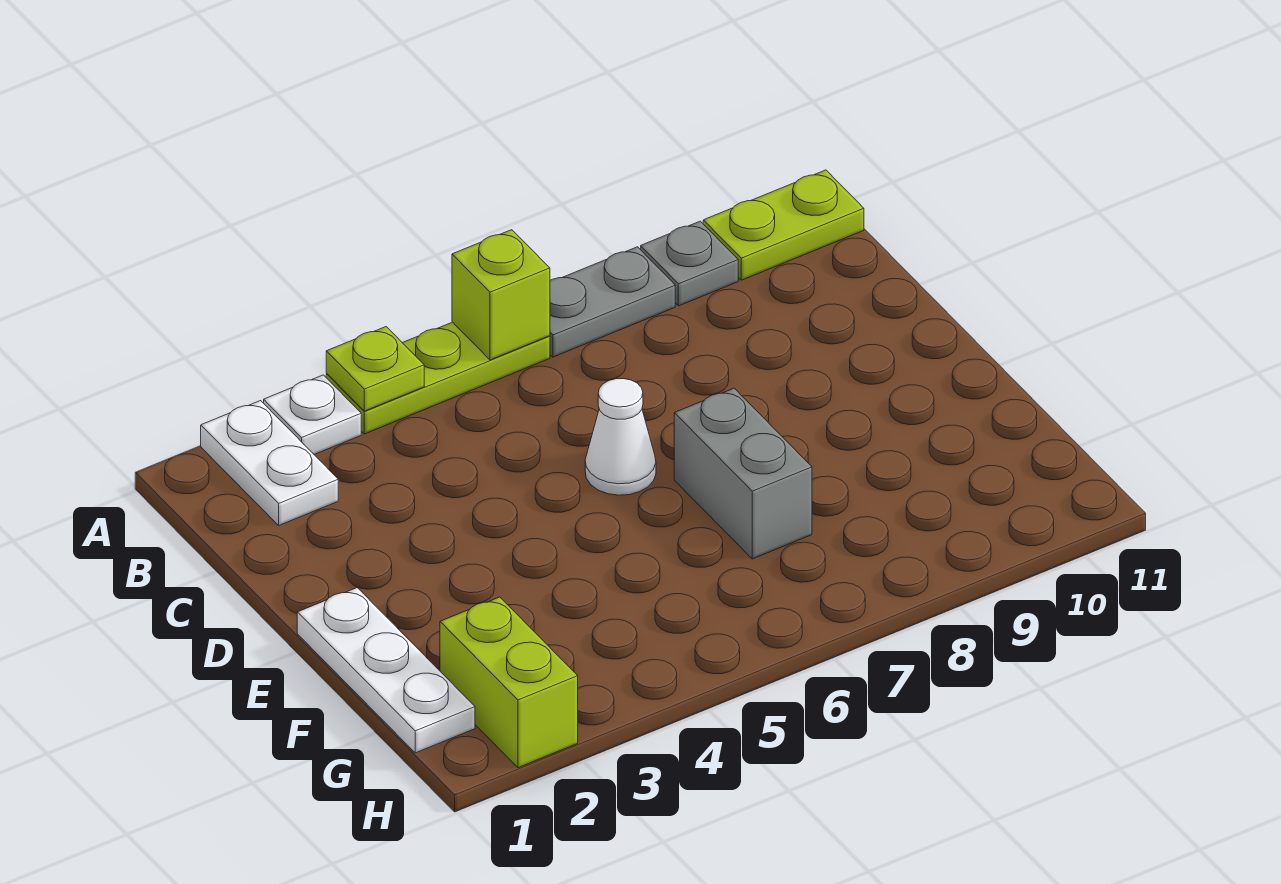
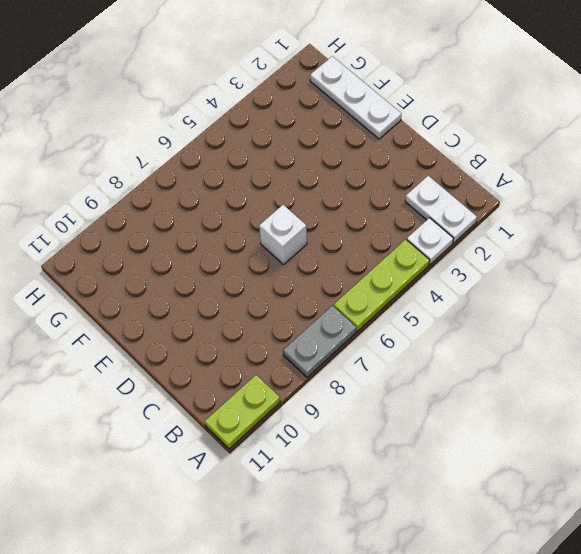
white brick D6 level 1 -> white cone D6 level 1
none -> grey plate A9 level 1
none -> grey brick E7:F7 level 1
none -> lime brick G2:H2 level 1

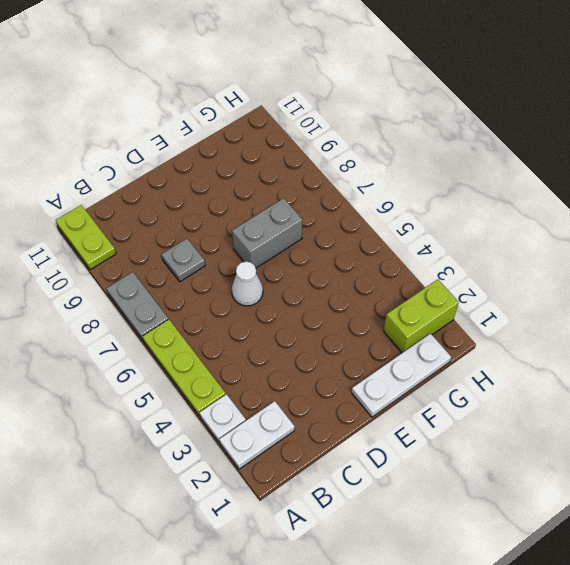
grey plate C8 level 1 -> grey plate A9 level 1
none -> lime plate A4 level 2
none -> lime brick A6 level 2

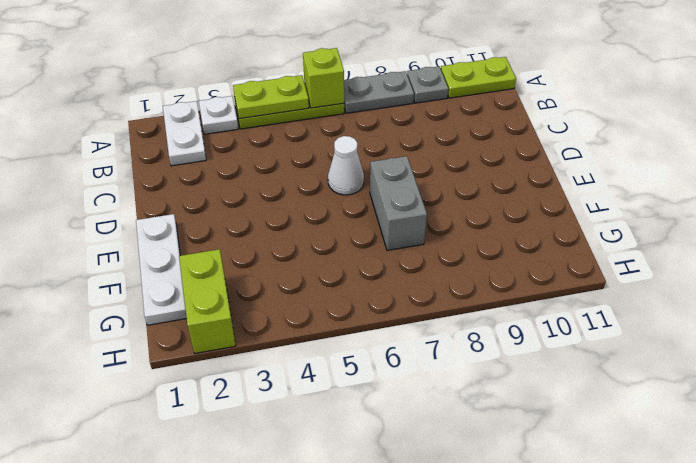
lime plate A4:A5 level 2 -> lime plate A4 level 2

